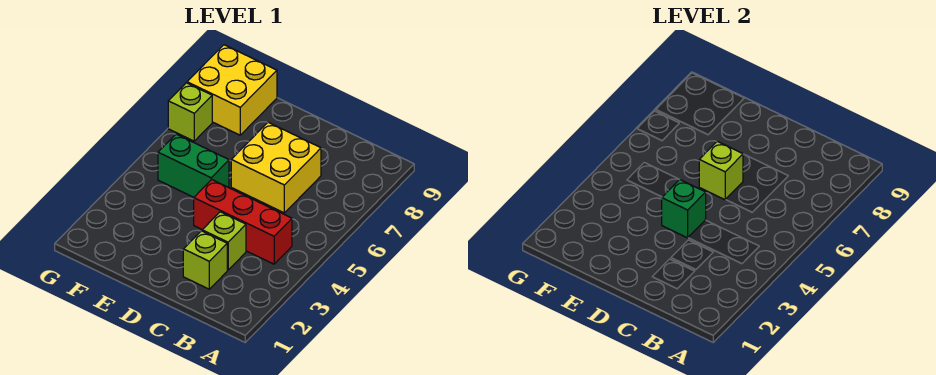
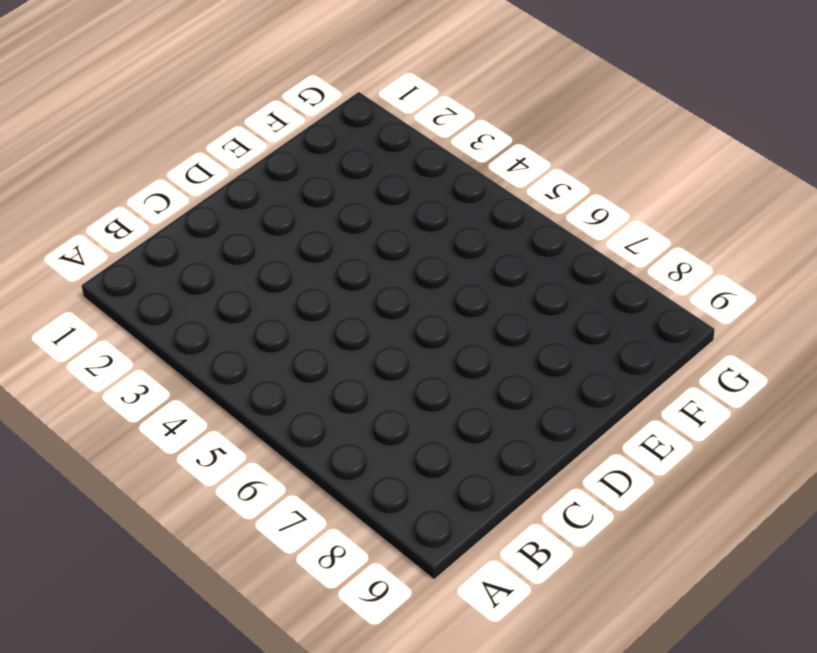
none -> red brick B4:D4 level 1
none -> lime brick C2 level 1

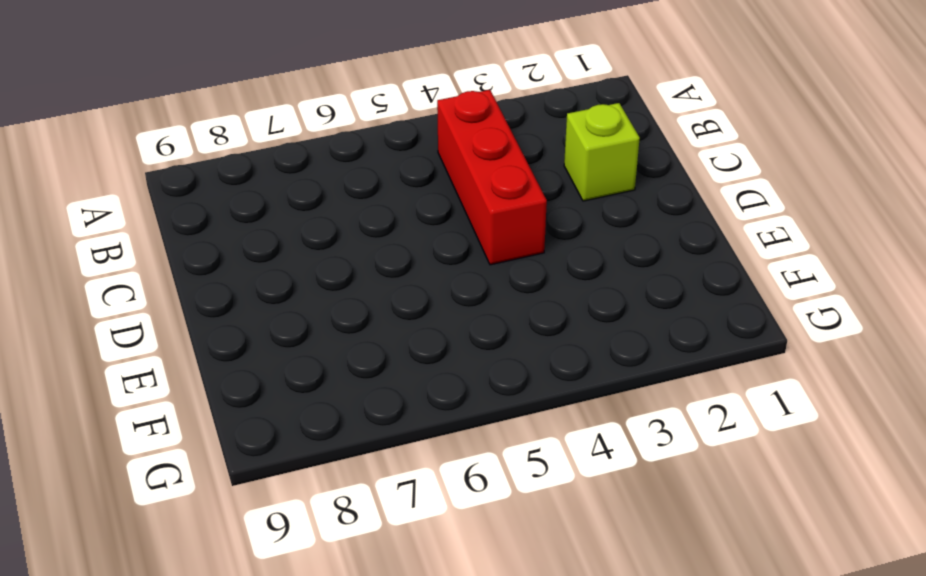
none -> lime brick C3 level 1
none -> yellow brick C6:D7 level 1

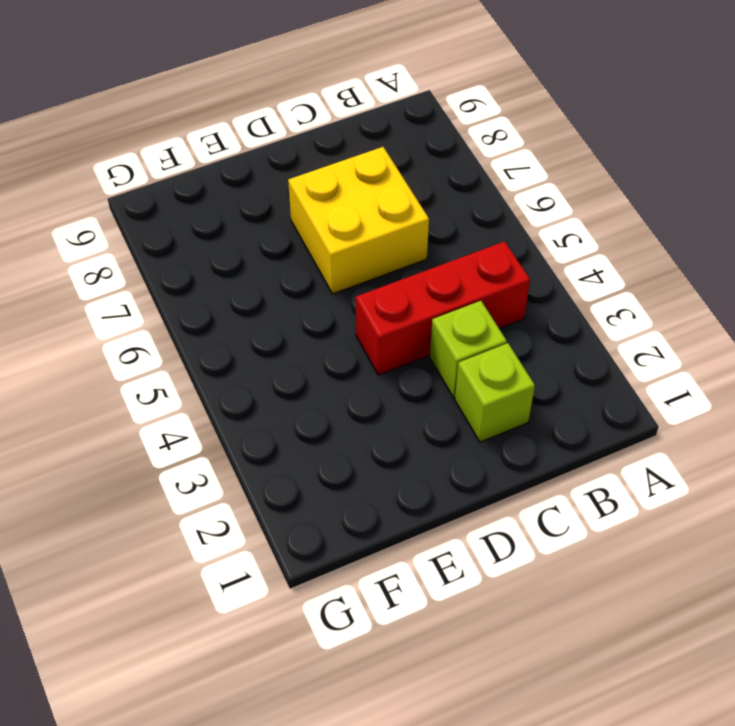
none -> green brick E5:F5 level 1
none -> yellow brick F8:G9 level 1

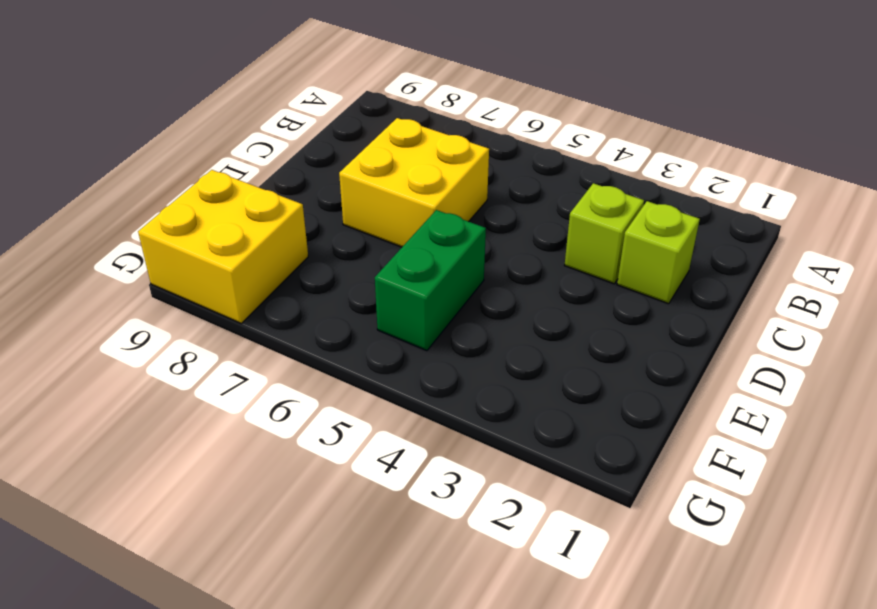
none -> red brick B4:D4 level 1
none -> lime brick G7 level 1

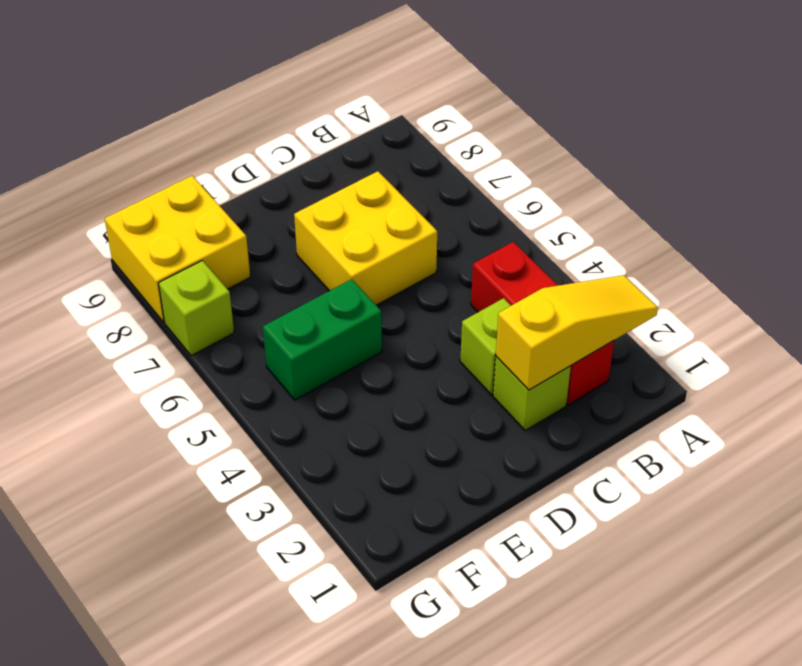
yellow slope A2:C2 level 2 top C -> none
red brick B2:B4 level 1 -> red brick B4:D4 level 1
none -> green brick D4 level 2
none -> lime brick D6 level 2

